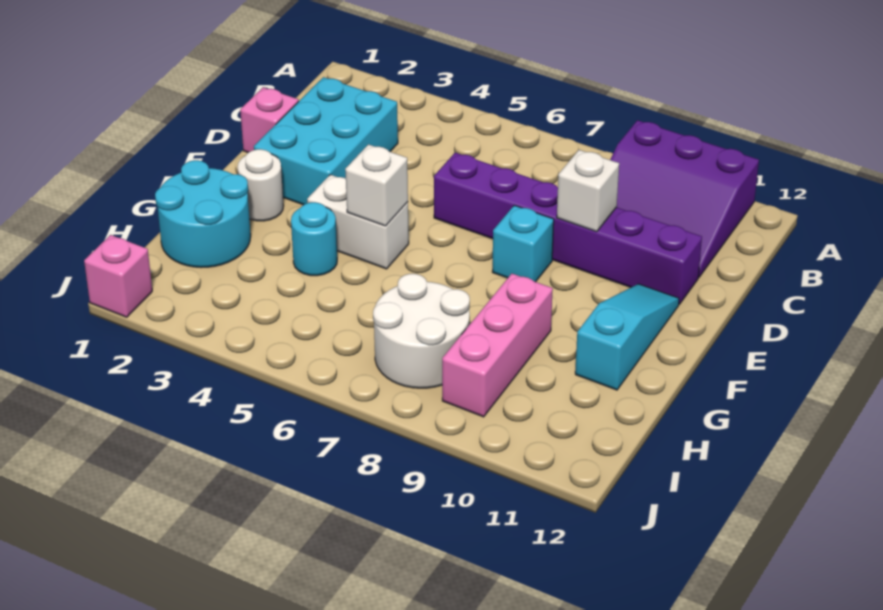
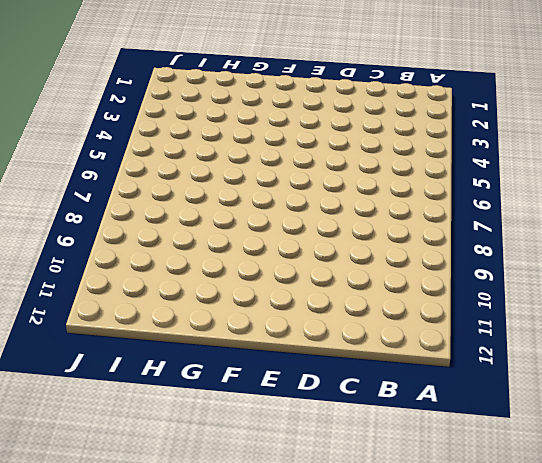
none -> purple slope A9:C11 level 1 top A
none -> cyan brick C2:E3 level 1
none -> pink brick D1 level 1

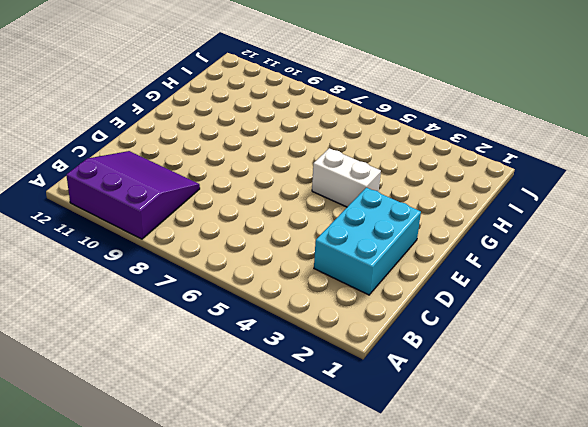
none -> pink brick D1 level 1
none -> purple brick D6:D11 level 1
none -> cyan brick E8 level 1

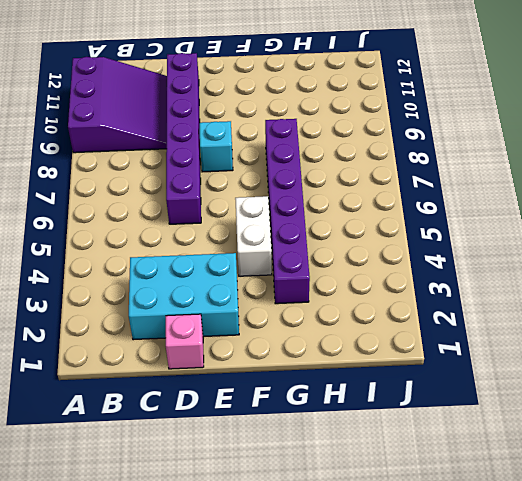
purple brick G3:G8 level 1 -> cyan round brick G4 level 1
none -> cyan slope E11:G11 level 1 top G
none -> white round brick F2 level 1
none -> cyan round brick G1:H2 level 1

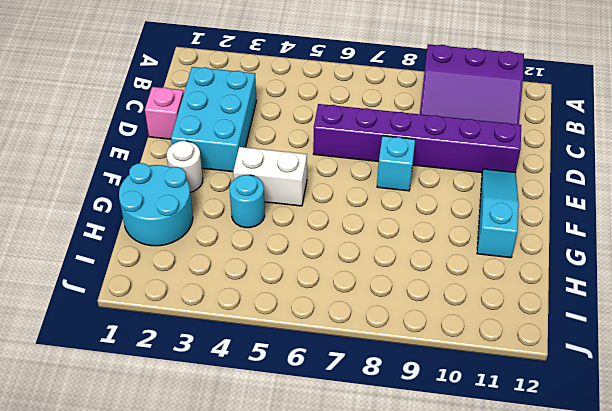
none -> pink brick G9:I9 level 1
none -> white round brick H7:I8 level 1
none -> pink brick J1 level 1

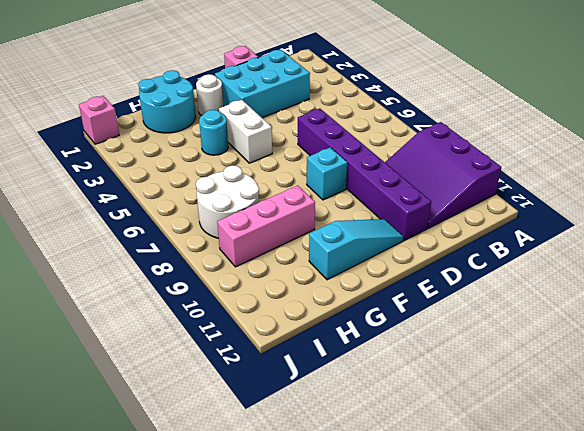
none -> white brick D9 level 2
none -> white brick F5 level 2

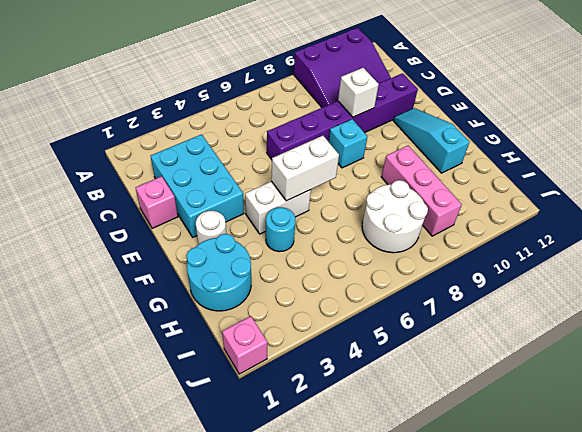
white brick F5:F6 level 2 -> white brick F5 level 2

